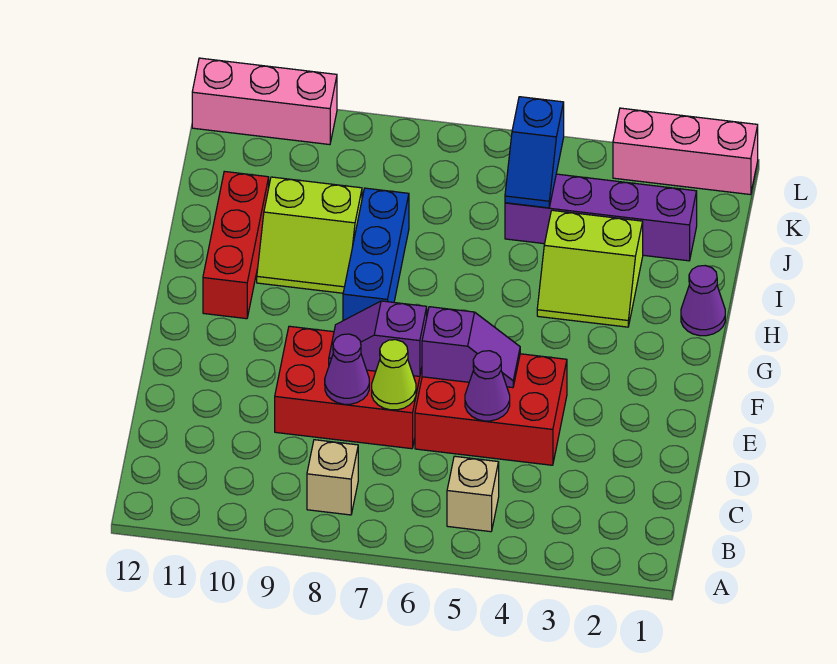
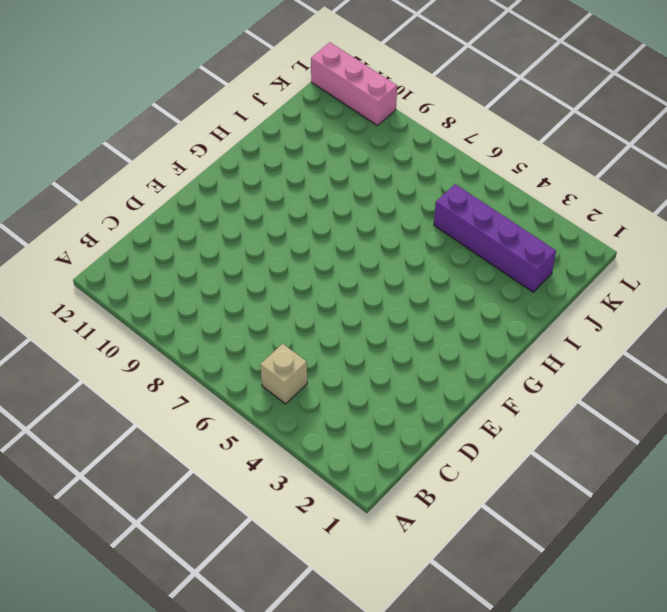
none -> tan brick B8 level 1
none -> red brick D4:E6 level 1
none -> red brick D7:E9 level 1

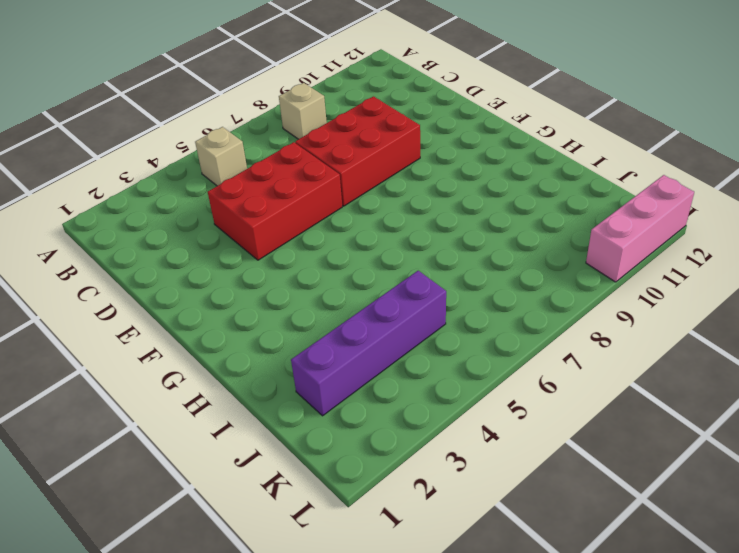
none -> blue brick G8:I8 level 1
none -> red brick G11:I11 level 1
none -> purple cone H1 level 1

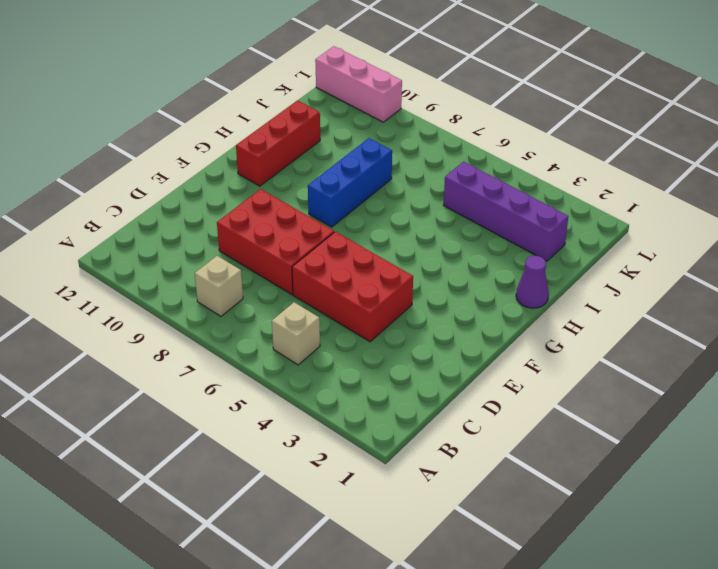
none -> lime slope H3:I4 level 1 top I
none -> lime slope H9:I10 level 1 top I
none -> pink brick L1:L3 level 1

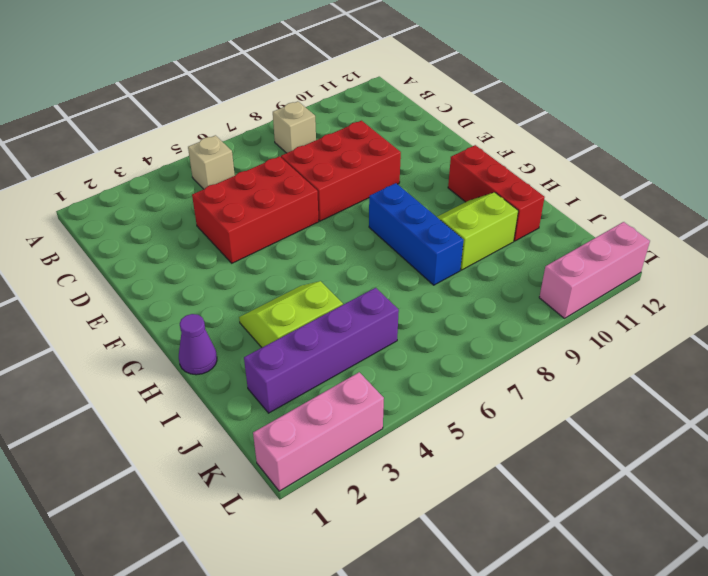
none -> purple cone D5 level 2
none -> lime cone D7 level 2
none -> purple cone D8 level 2

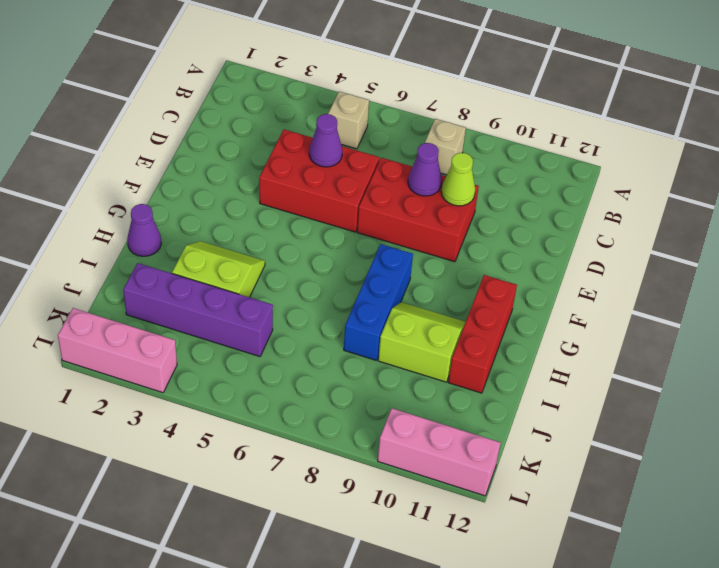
lime cone D9 level 2 -> lime cone D7 level 2
none -> purple slope E5:E6 level 2 top 6
none -> purple slope E7:E8 level 2 top 7
none -> blue slope J5:K5 level 2 top K

